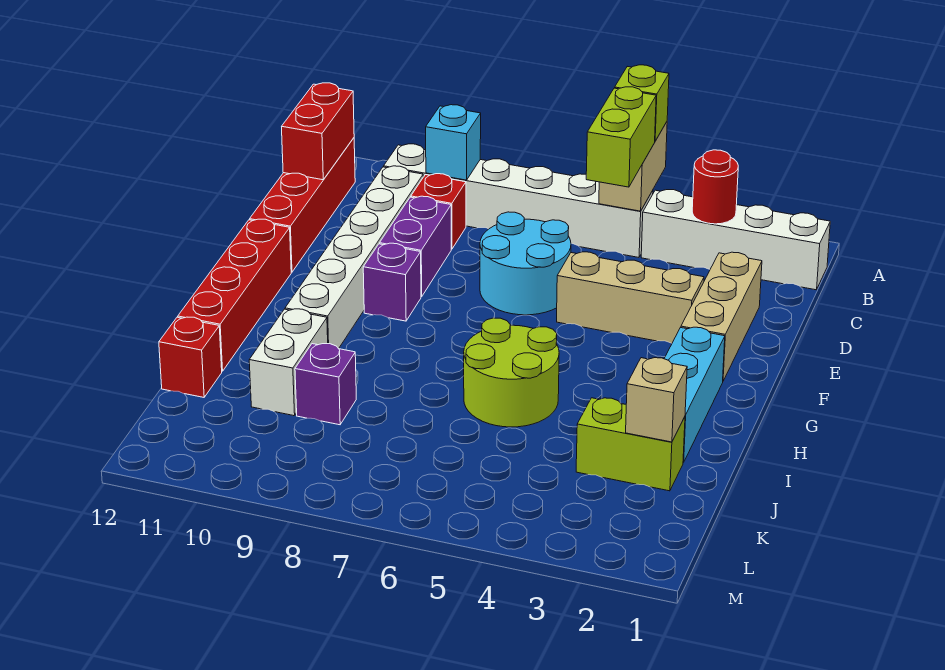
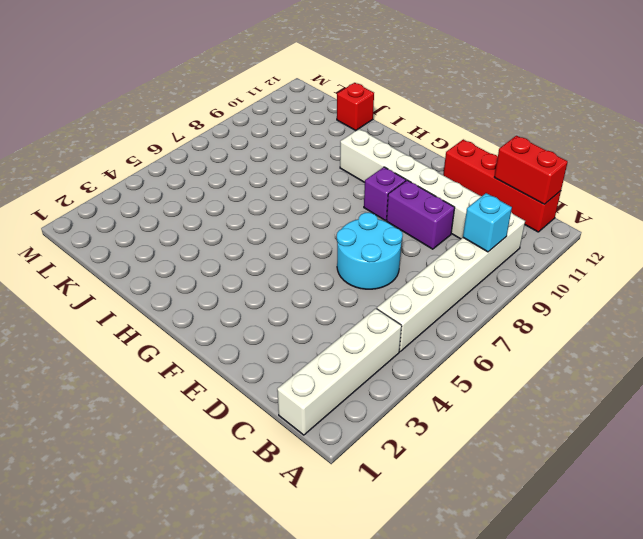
none -> red brick C9 level 1
none -> tan brick D2:F2 level 1
none -> tan brick E3:E5 level 1

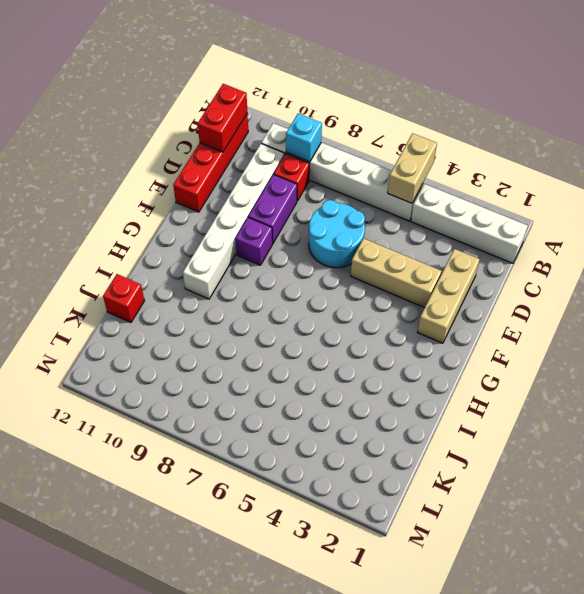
none -> red brick F12:I12 level 1
none -> cyan brick G2:I2 level 1
none -> lime round brick H5:I6 level 1

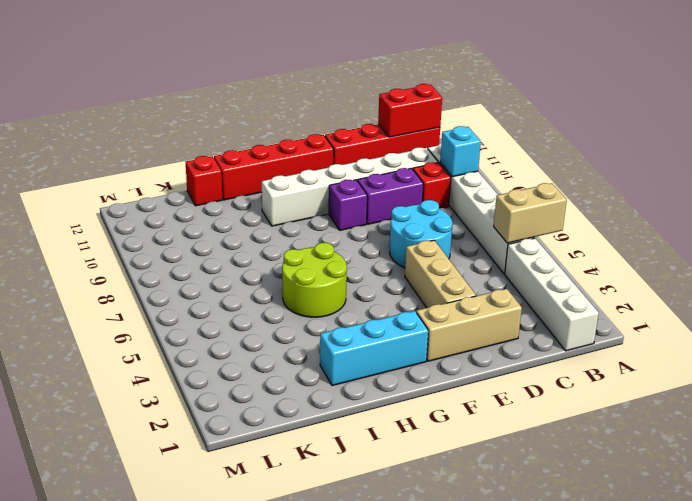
none -> white brick I10:J10 level 1
none -> lime brick J2:J3 level 1
none -> purple brick J9 level 1

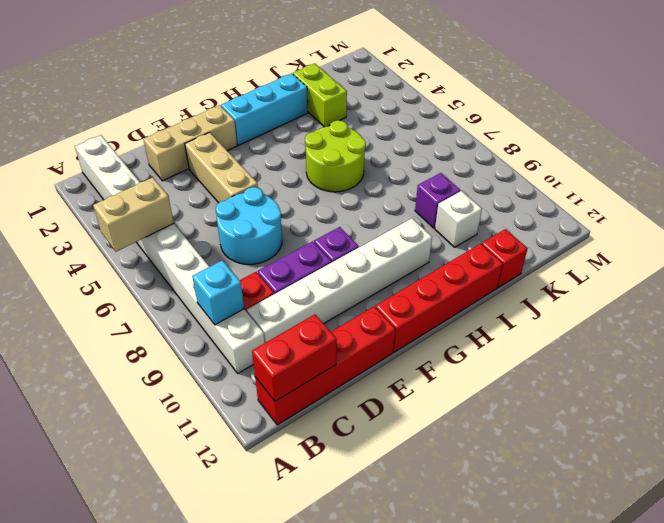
white brick J10 level 1 -> white brick I10:J10 level 1
none -> red round brick B3 level 2
none -> tan brick J2 level 2
none -> lime brick A5 level 3

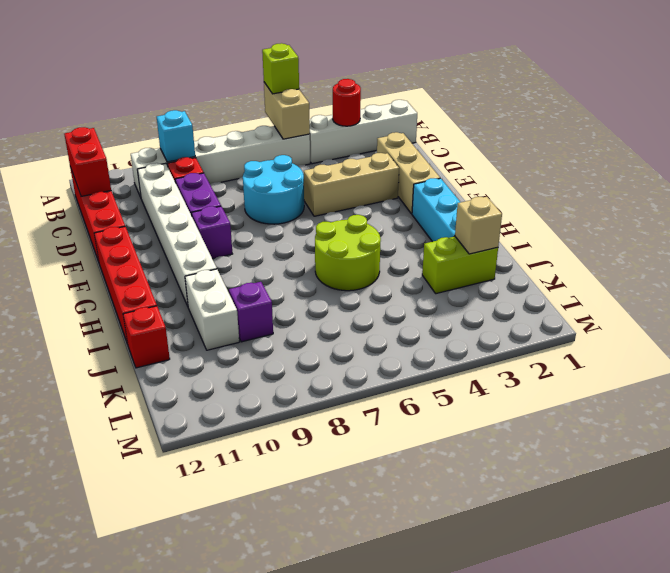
none -> lime brick B5:C5 level 3

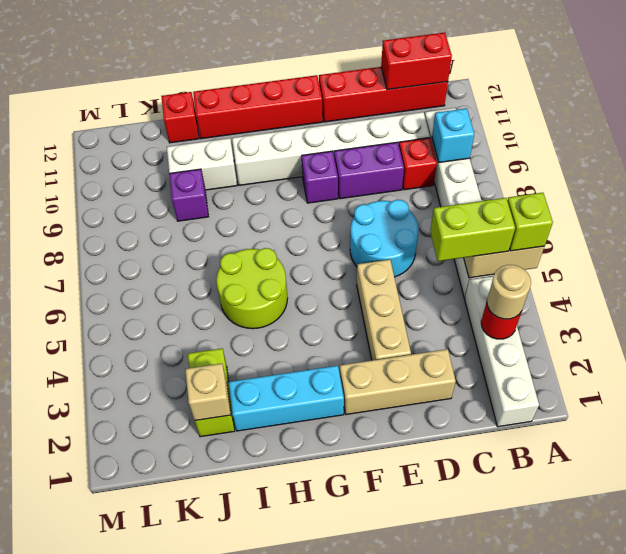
tan round brick B3 level 3 -> none

